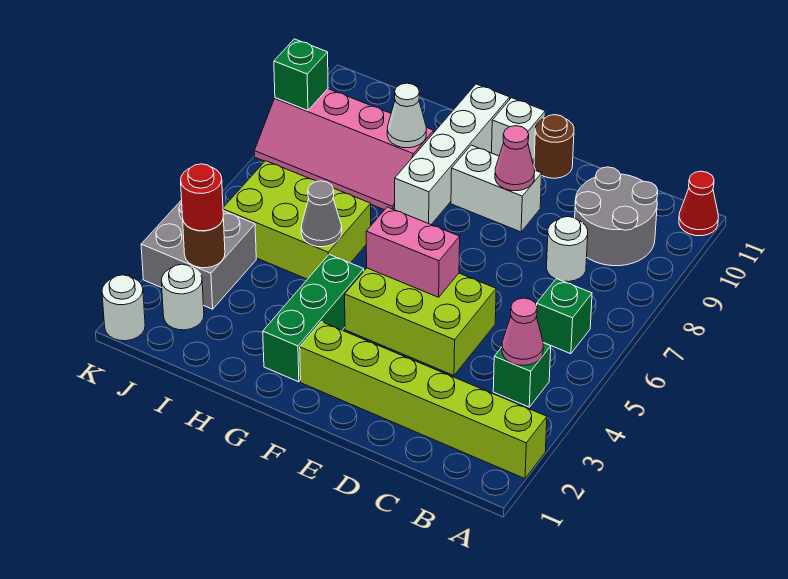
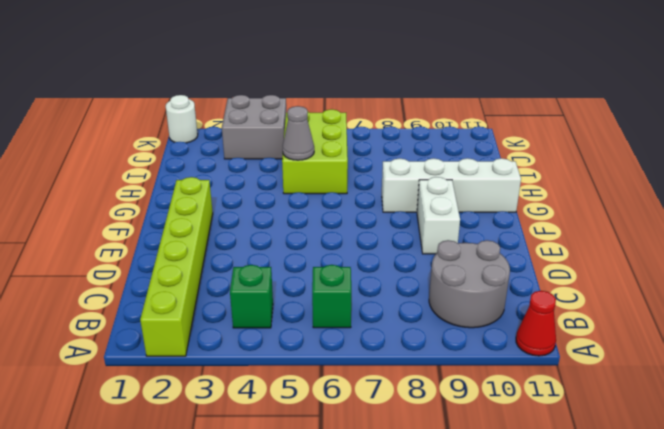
none -> white round brick C8 level 1
none -> lime brick D4:F5 level 1
none -> brown round brick E11 level 1

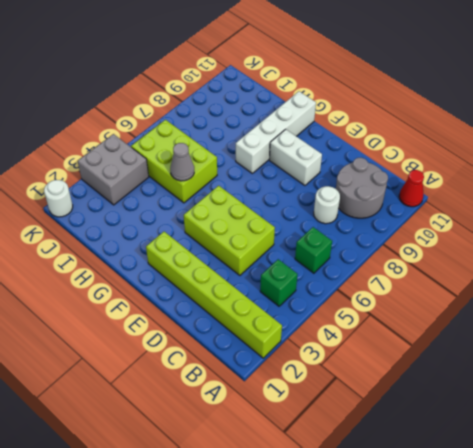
none -> brown round brick E11 level 1
none -> white brick F11 level 1
none -> green brick G2:G4 level 1

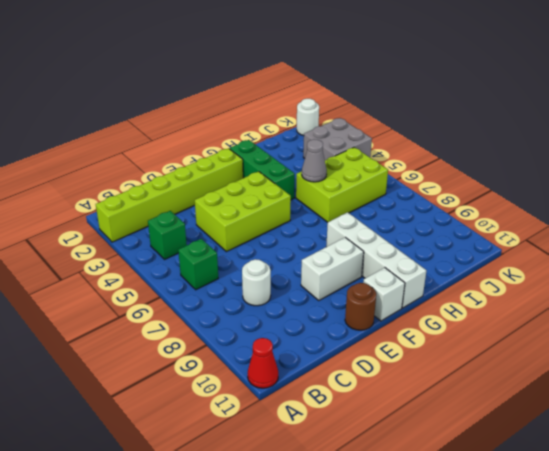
none -> grey round brick B9:C10 level 1
none -> pink slope H8:K9 level 1 top 9
none -> white round brick J2 level 1

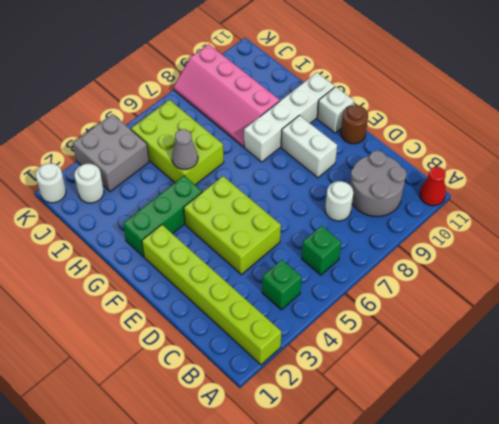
none -> pink cone B4 level 2
none -> pink brick E5:F5 level 2
none -> pink cone E9 level 2

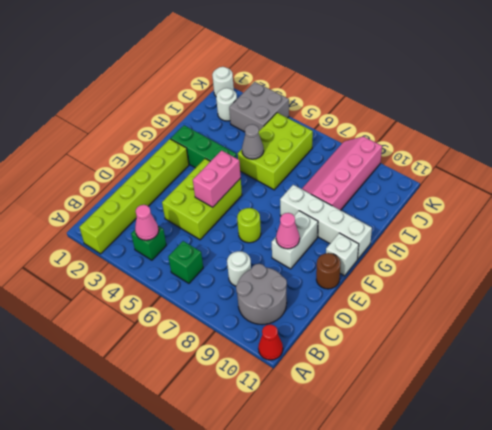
lime round brick E7 level 1 -> none
none -> white cone H9 level 2
none -> brown round brick J3 level 2
none -> green brick K9 level 2

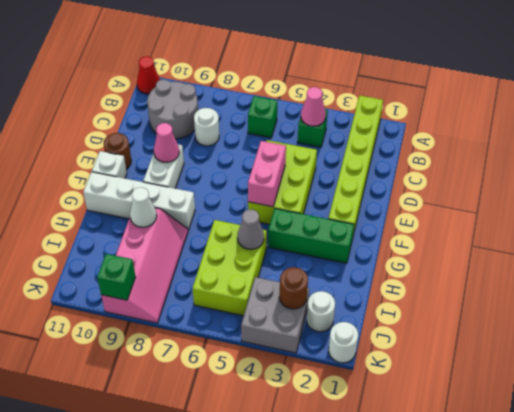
none -> red round brick J3 level 3

